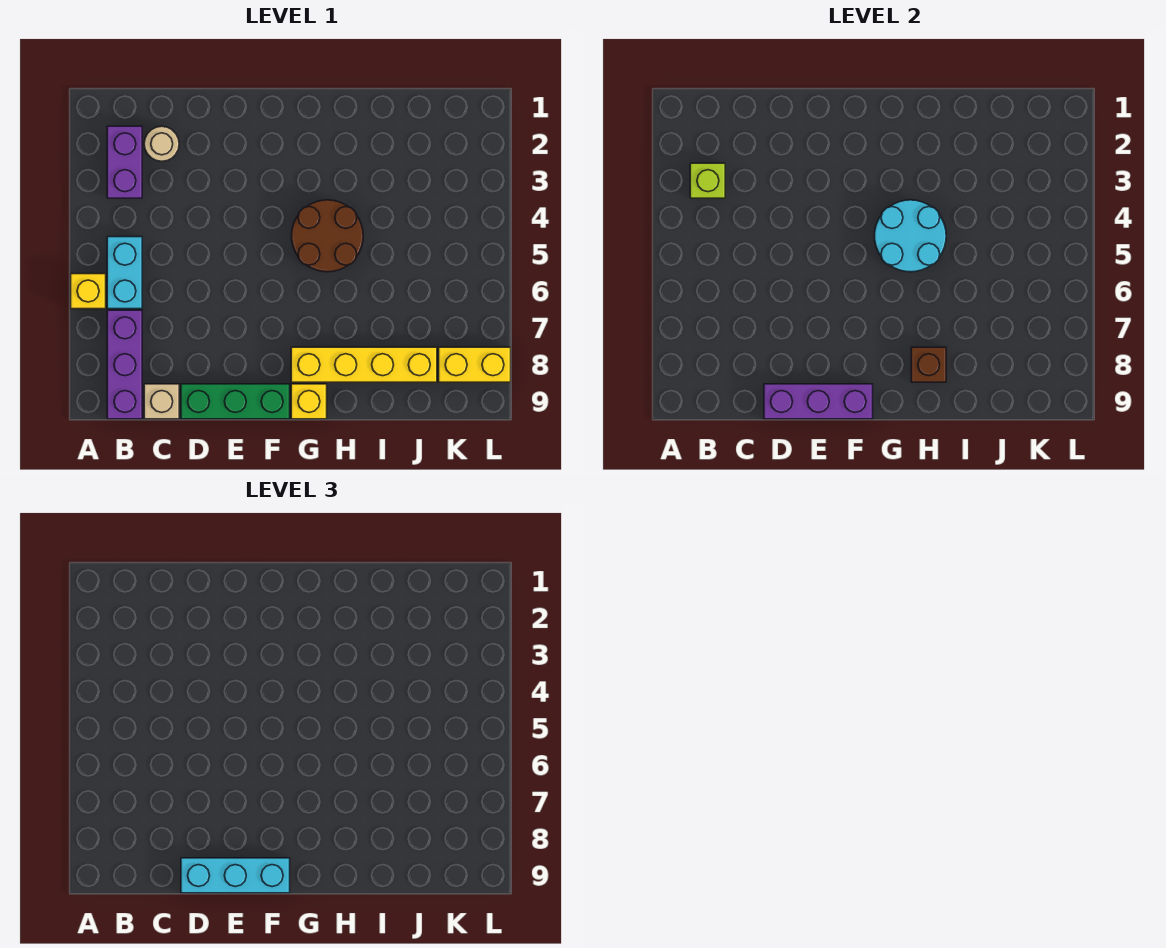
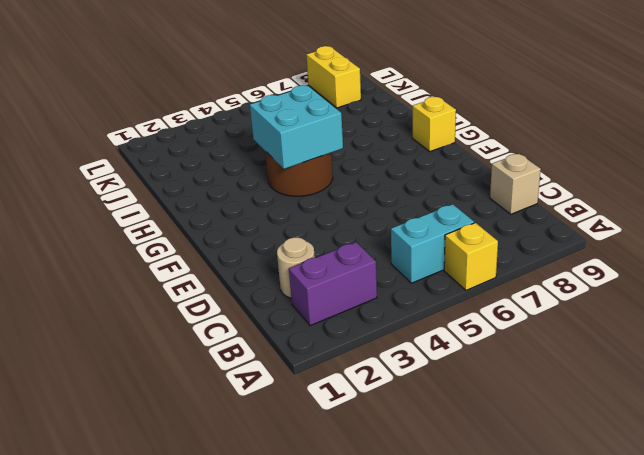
cyan brick G4:H5 level 2 -> cyan round brick G4:H5 level 2
none -> purple brick B7:B9 level 1
none -> green brick D9:F9 level 1
none -> yellow brick G8:J8 level 1

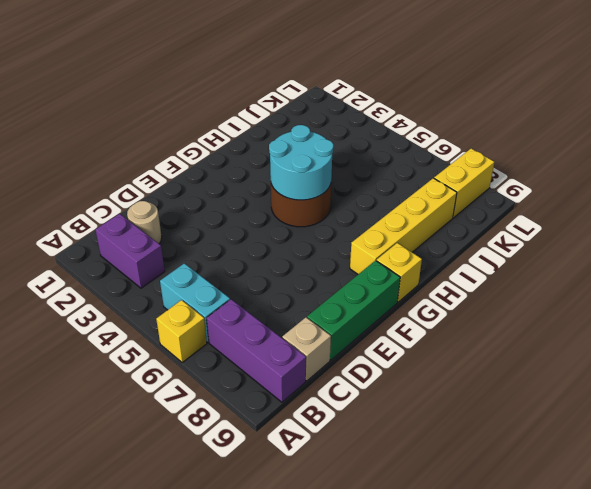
none -> lime brick B3 level 2
none -> purple brick D9:F9 level 2
none -> brown brick H8 level 2

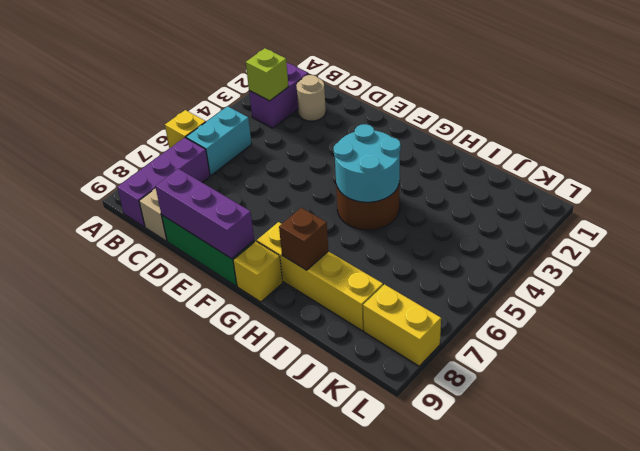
none -> cyan brick D9:F9 level 3

